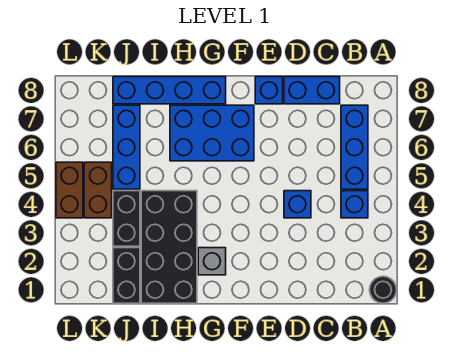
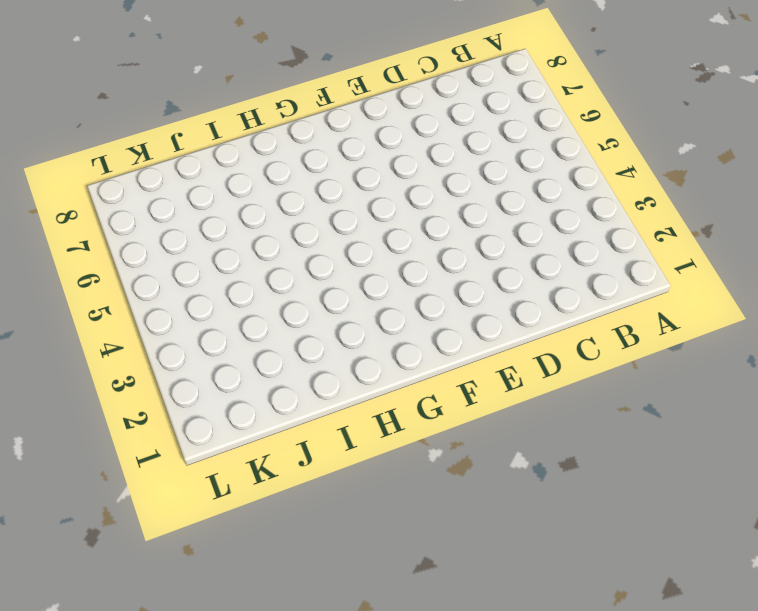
none -> black round brick A1 level 1
none -> blue brick B4 level 1
none -> blue brick B5:B7 level 1

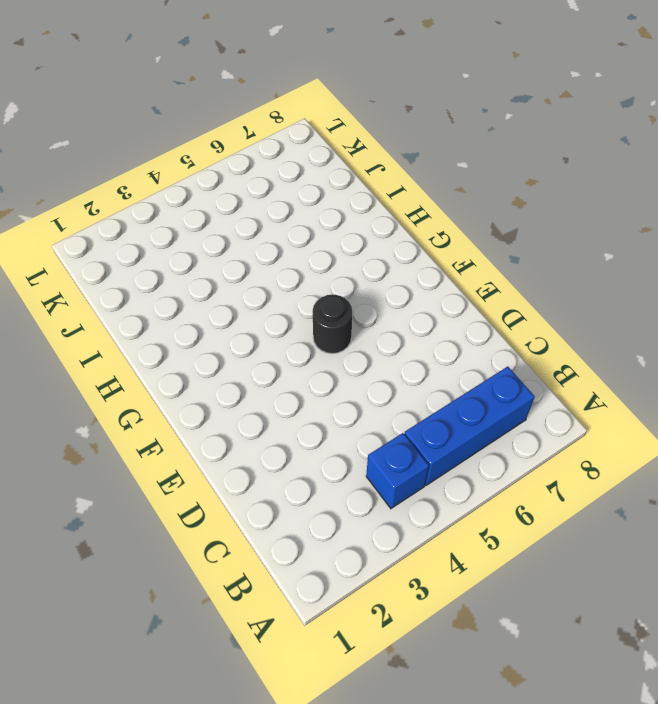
black round brick F5 level 1 -> black round brick A1 level 1
none -> blue brick C8:D8 level 1
none -> blue brick D4 level 1
none -> blue brick E8 level 1

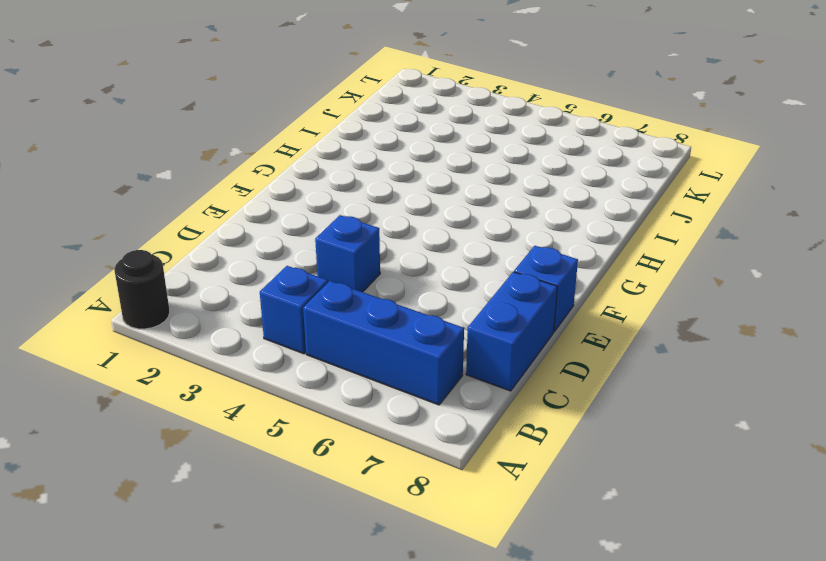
none -> blue brick F6:H7 level 1
none -> grey brick G2 level 1
none -> blue brick G8:J8 level 1

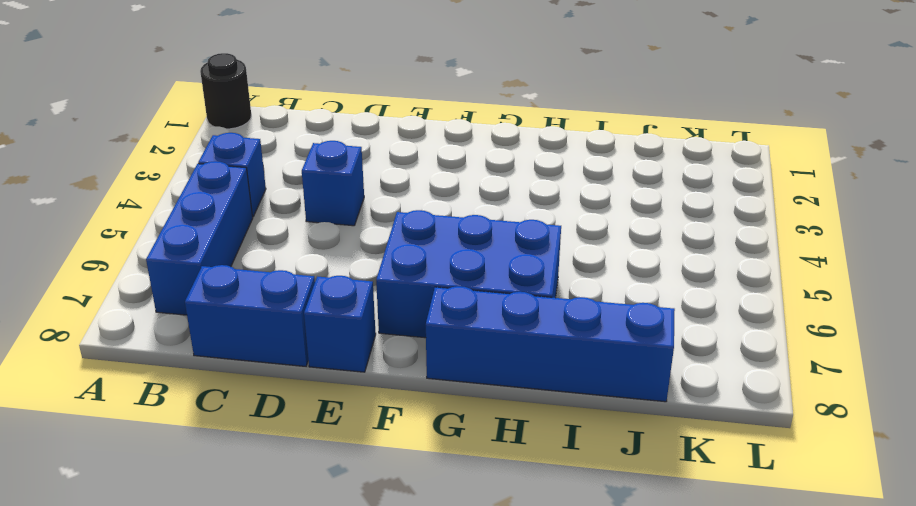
none -> grey brick G2 level 1
none -> black brick H1:I4 level 1
none -> black brick J1:J2 level 1

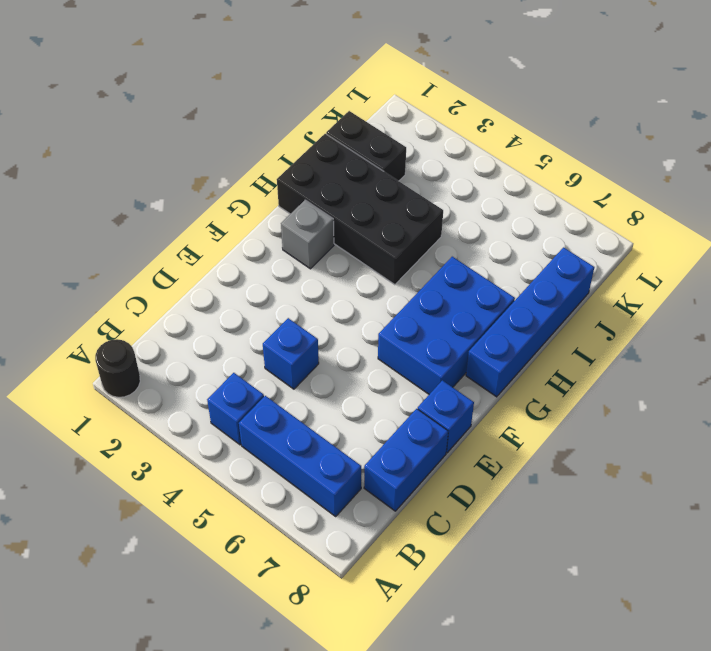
none -> black brick J3:J4 level 1
none -> blue brick J5:J7 level 1
none -> brown brick K4:K5 level 1

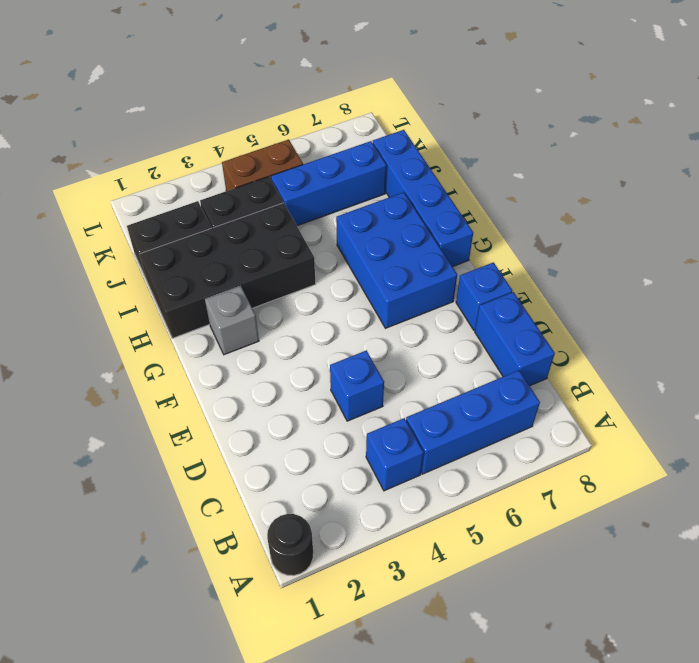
none -> brown brick L4:L5 level 1

